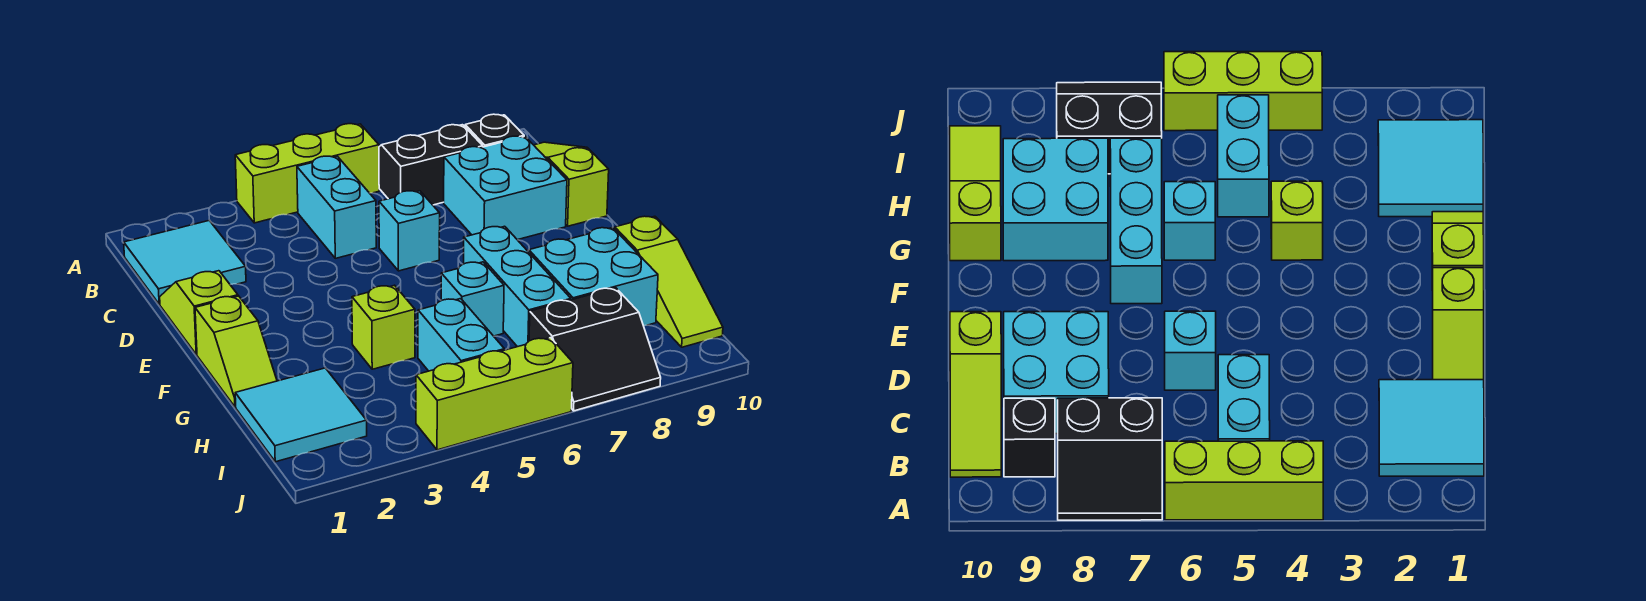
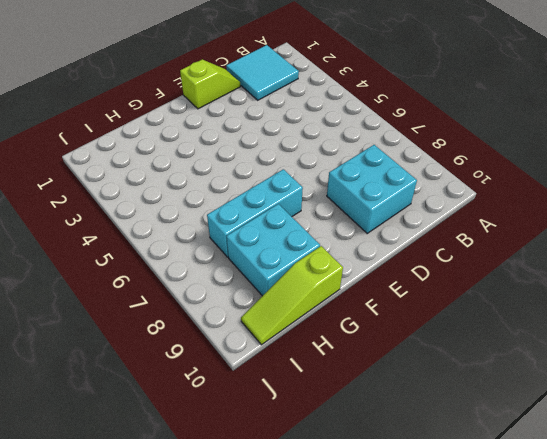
none -> lime brick A4:A6 level 1
none -> black slope A7:B8 level 1 top B
none -> cyan brick B5:C5 level 1

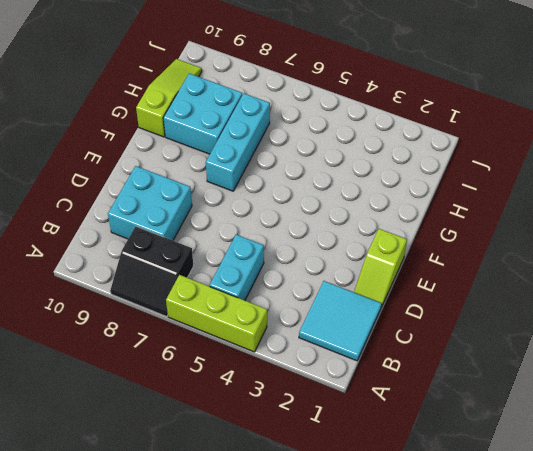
none -> black brick B9 level 1
none -> lime slope B10:D10 level 1 top D
none -> cyan brick D6 level 1

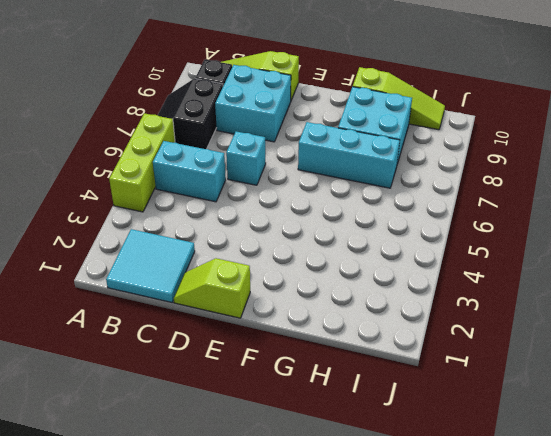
none -> lime slope F1:G1 level 1 top F
none -> lime brick G4 level 1
none -> cyan brick G6 level 1

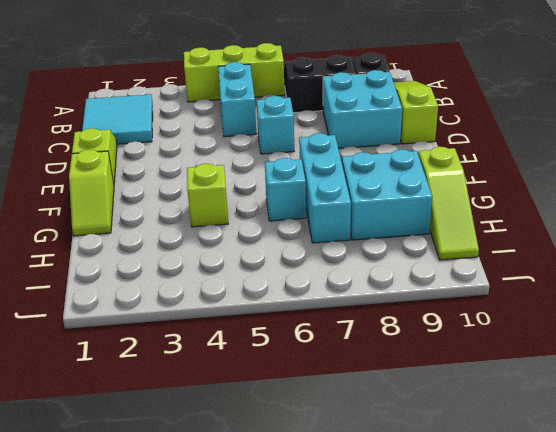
none -> cyan tile H1:I2 level 1
none -> cyan brick H5:I5 level 1
none -> black slope I7:J8 level 1 top I

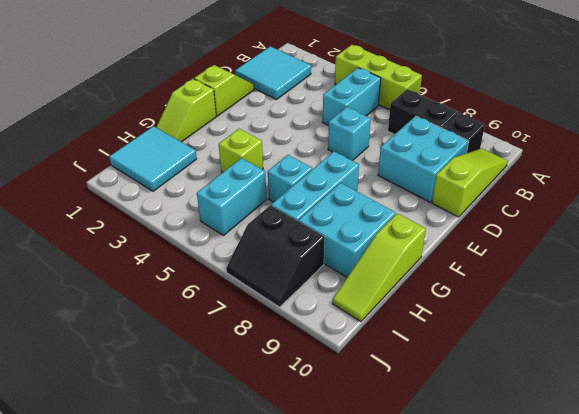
none -> lime brick J4:J6 level 1

